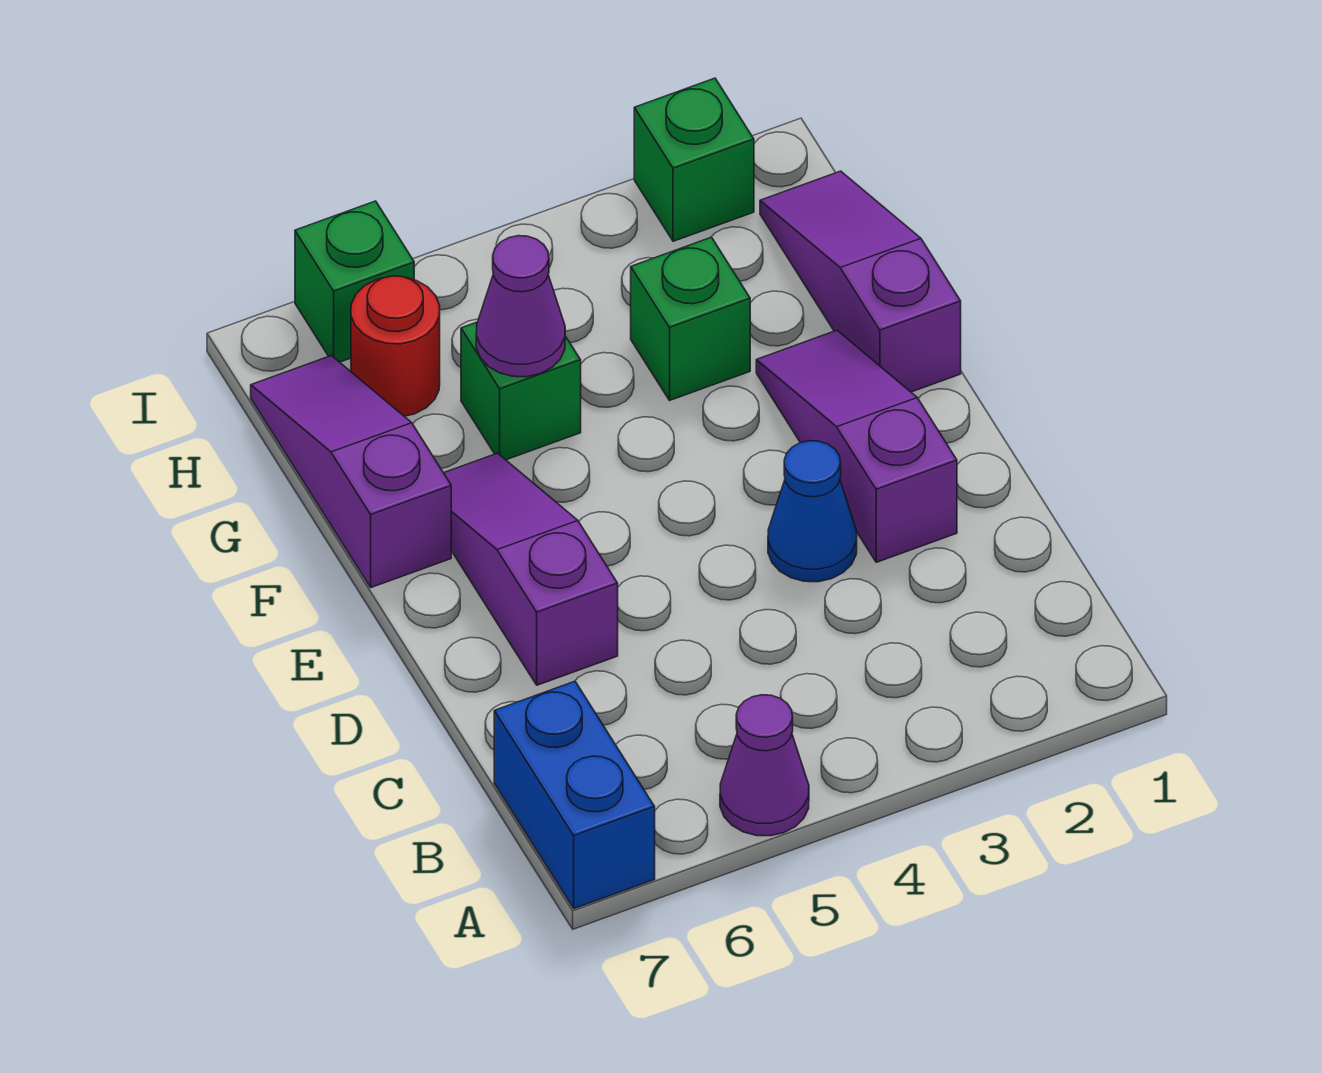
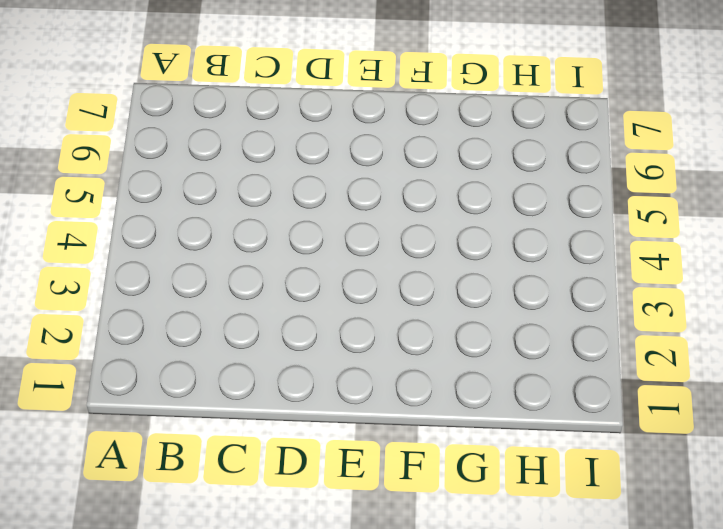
none -> purple cone A5 level 1
none -> blue brick A7:B7 level 1
none -> purple slope D2:F2 level 1 top D

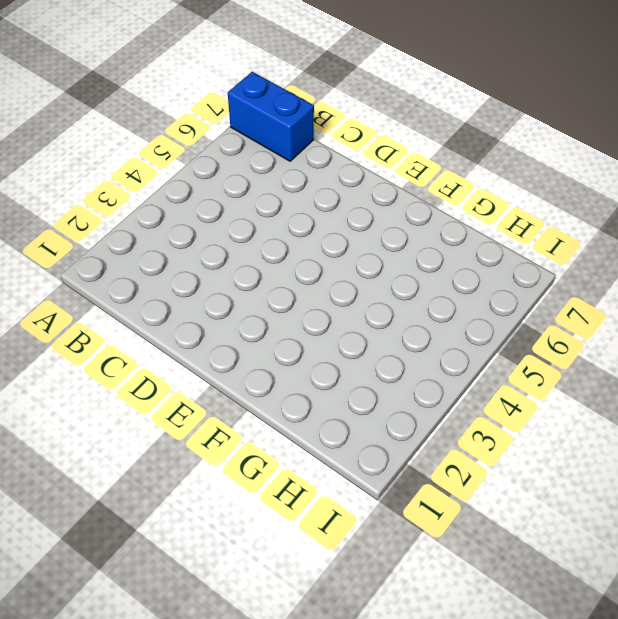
none -> purple cone A5 level 1
none -> purple slope D2:F2 level 1 top D
none -> blue cone D3 level 1

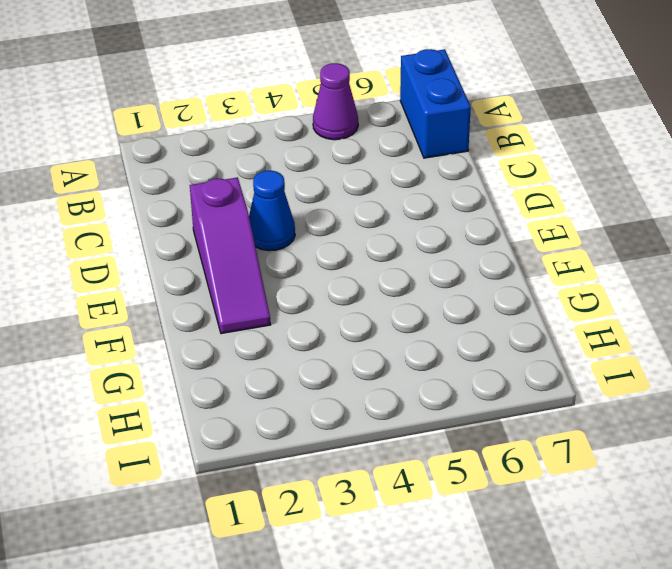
none -> purple slope D6:F6 level 1 top D
none -> purple slope F1:H1 level 1 top F
none -> purple slope F7:H7 level 1 top F

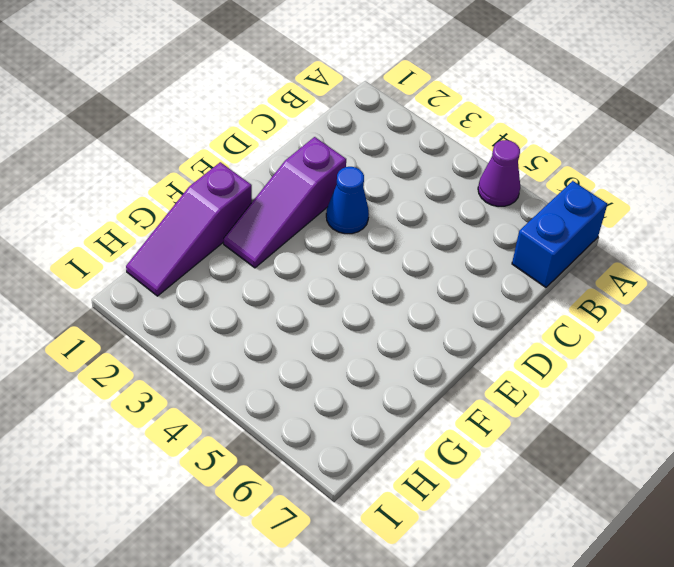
none -> purple slope D6:F6 level 1 top D
none -> purple slope F7:H7 level 1 top F
none -> green brick G3 level 1

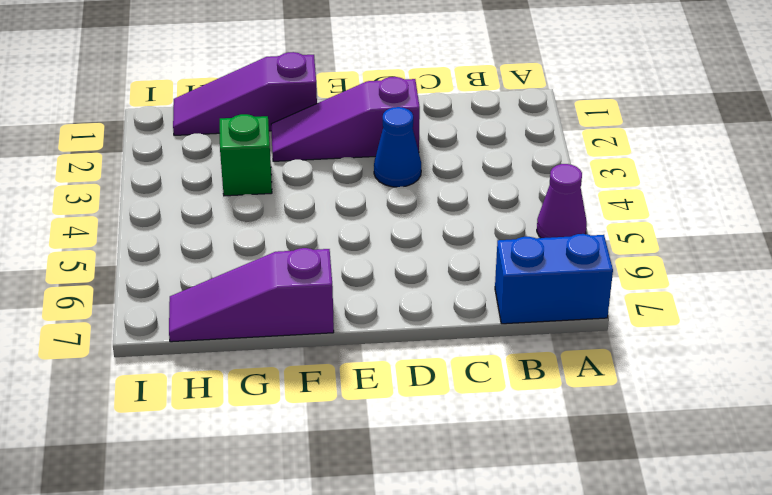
none -> purple slope D6:F6 level 1 top D
none -> green brick G5 level 1
none -> red round brick H6 level 1

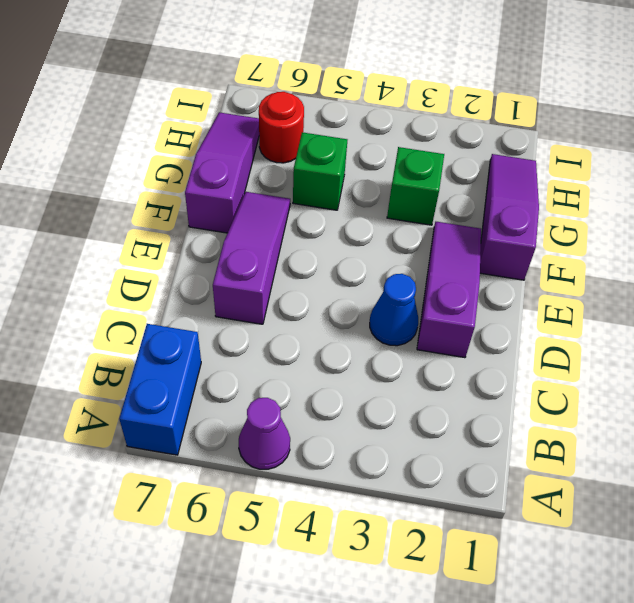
none -> green brick I2 level 1
none -> green brick I6 level 1
none -> purple cone G5 level 2

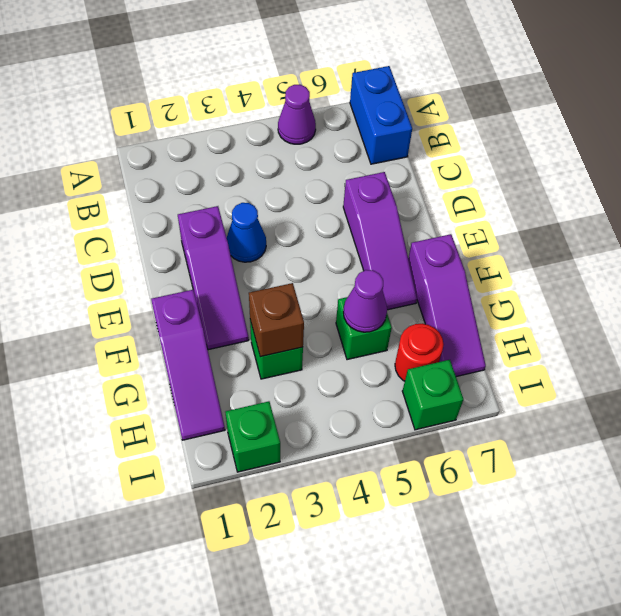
brown brick G3 level 2 -> none

